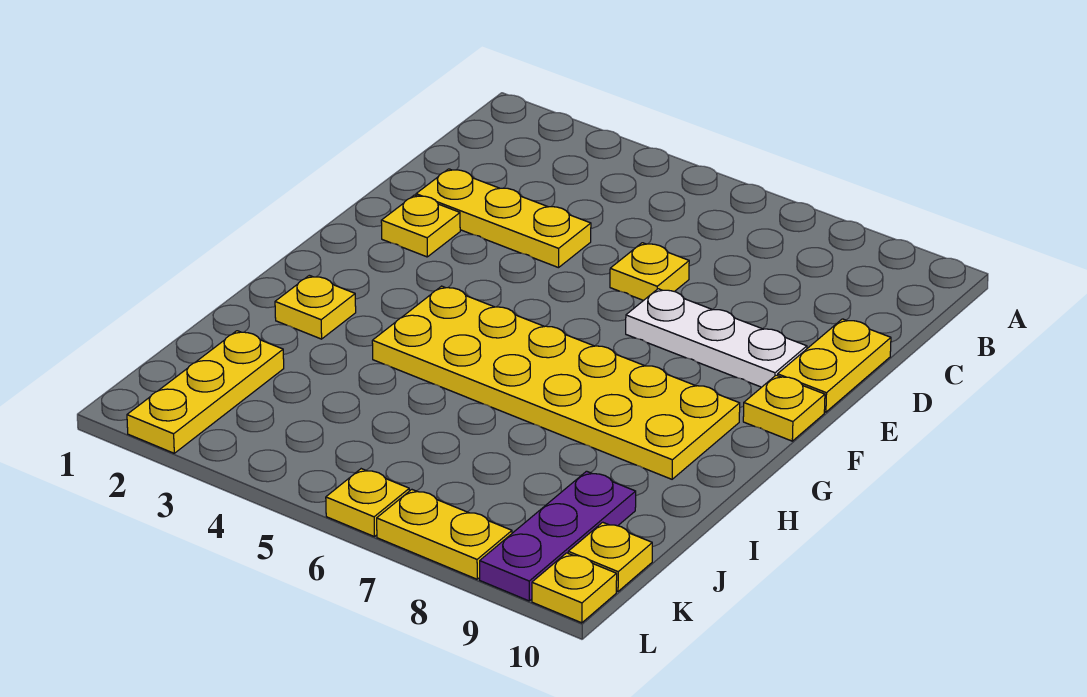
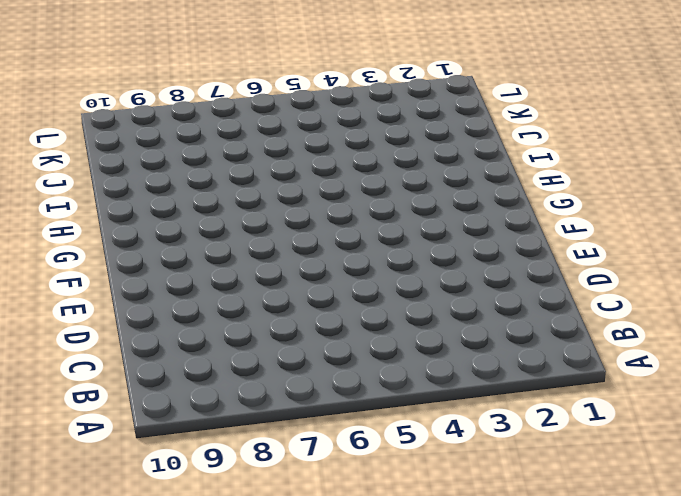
none -> yellow plate D2:D4 level 1
none -> yellow plate D6 level 1
none -> yellow plate D10:E10 level 1

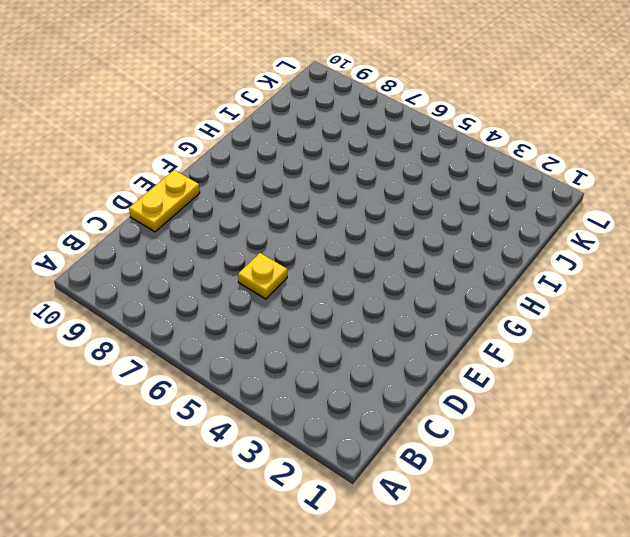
none -> yellow plate D2:D4 level 1
none -> yellow plate E2 level 1
none -> white plate E7:E9 level 1

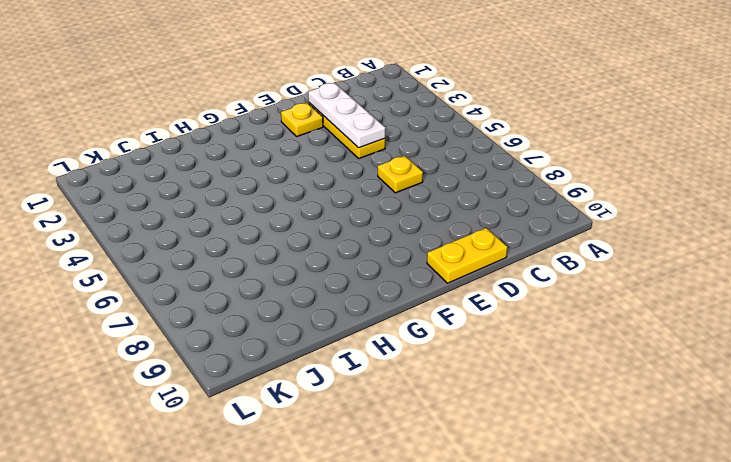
white plate D2:D4 level 2 -> white plate E7:E9 level 1
none -> yellow plate F10 level 1
none -> yellow plate G4:H9 level 1
none -> yellow plate H2 level 1

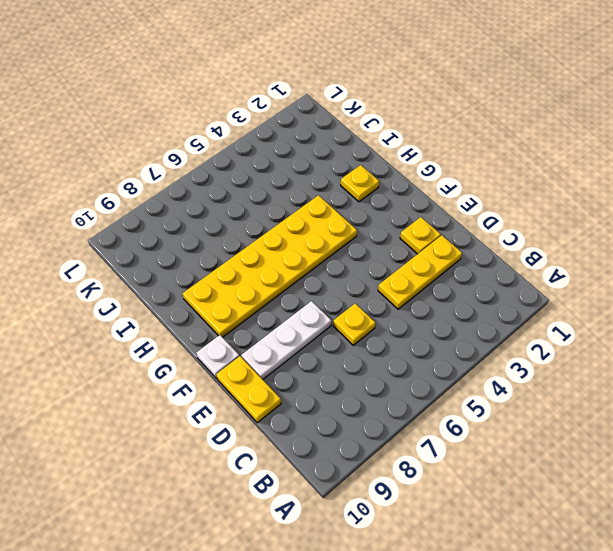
white plate F10 level 1 -> yellow plate F10 level 1
none -> yellow plate J2:L2 level 1
none -> purple plate J9:L9 level 1
none -> yellow plate K10 level 1

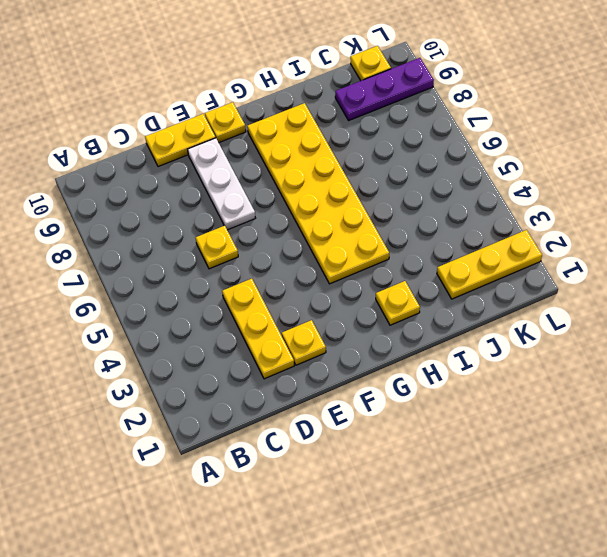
none -> yellow plate L6 level 1
none -> yellow plate L7:L8 level 1
none -> yellow plate L10 level 1

